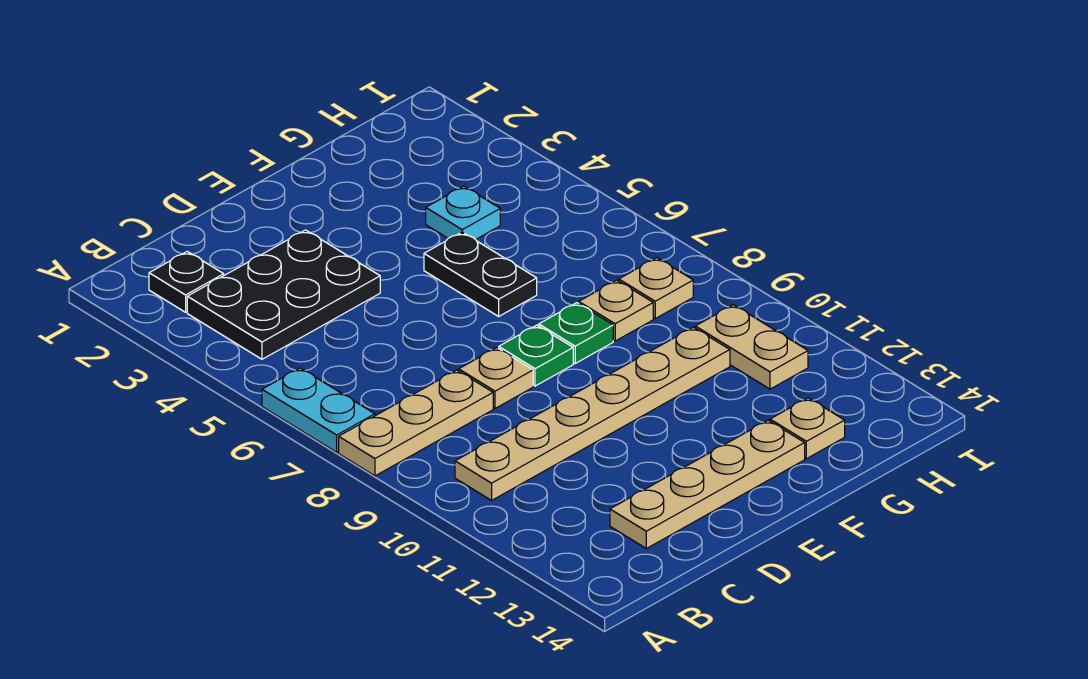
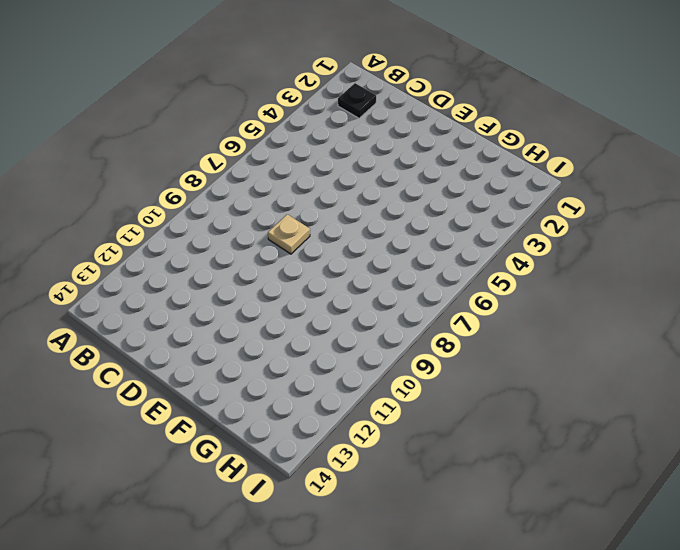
none -> cyan plate A6:A7 level 1
none -> tan plate A8:C8 level 1
none -> black plate B3:D4 level 1

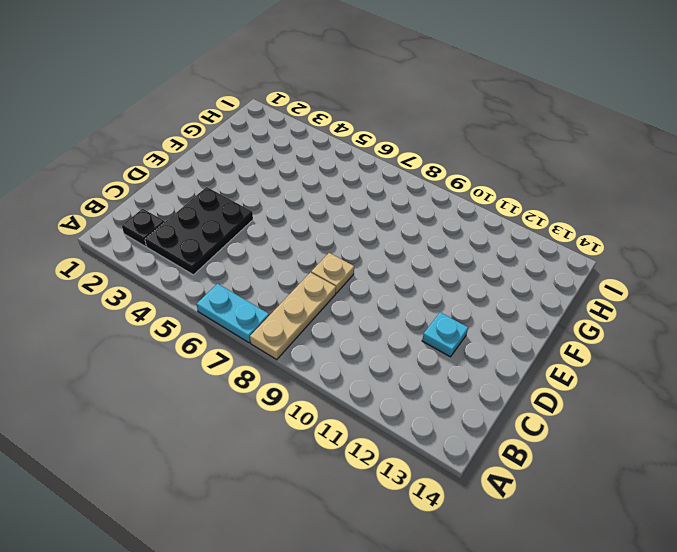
cyan plate D12 level 1 -> cyan plate G4 level 1
none -> tan plate B10:G10 level 1
none -> tan plate C13:F13 level 1
none -> green plate E8 level 1

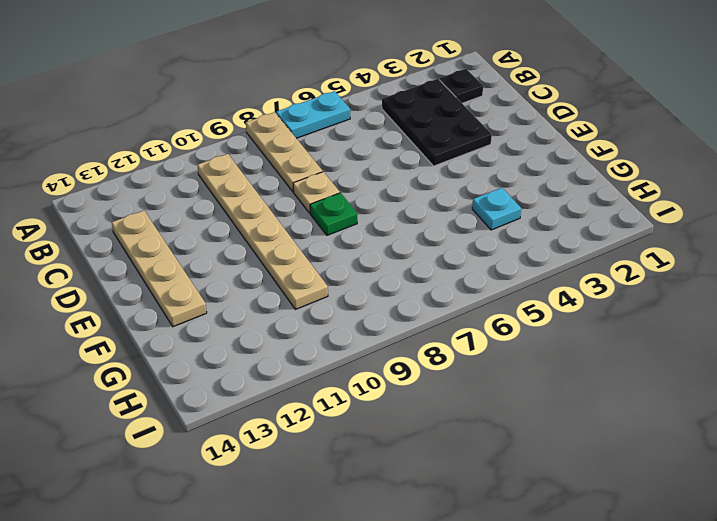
none -> black plate F5:F6 level 1
none -> green plate F8 level 1
none -> tan plate G8 level 1

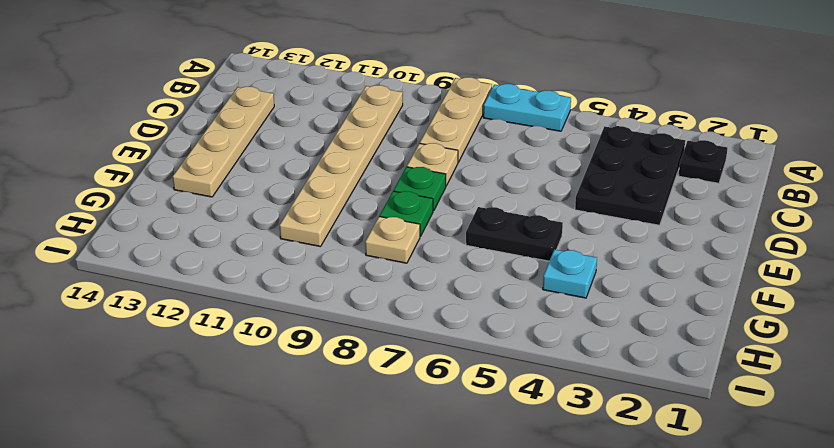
none -> tan plate G13 level 1
none -> tan plate H8 level 1
none -> tan plate H10:H11 level 1

